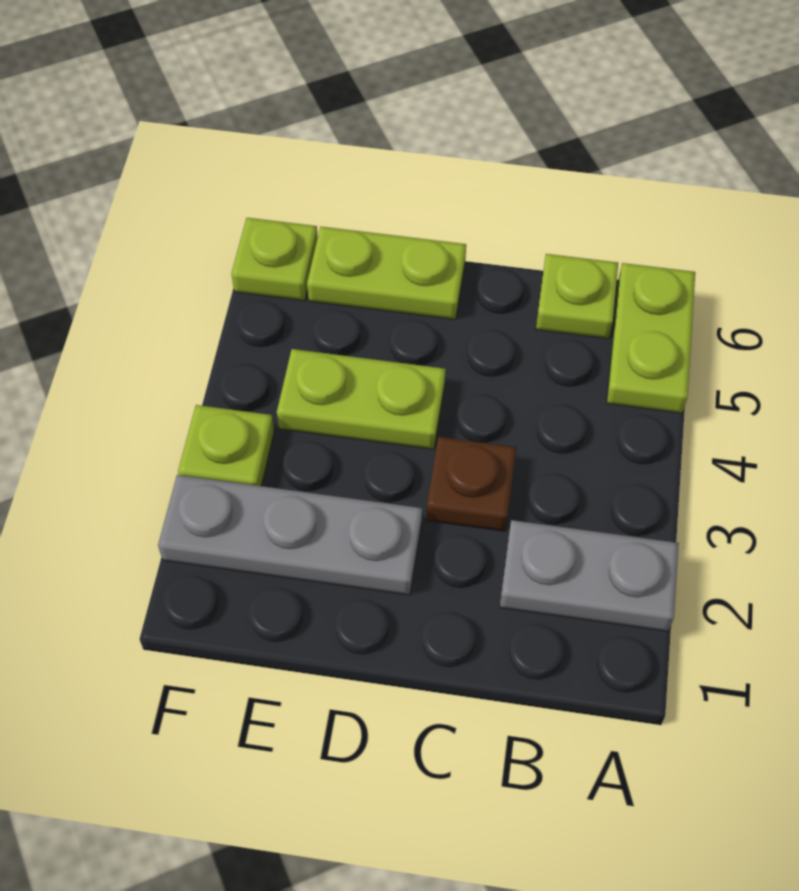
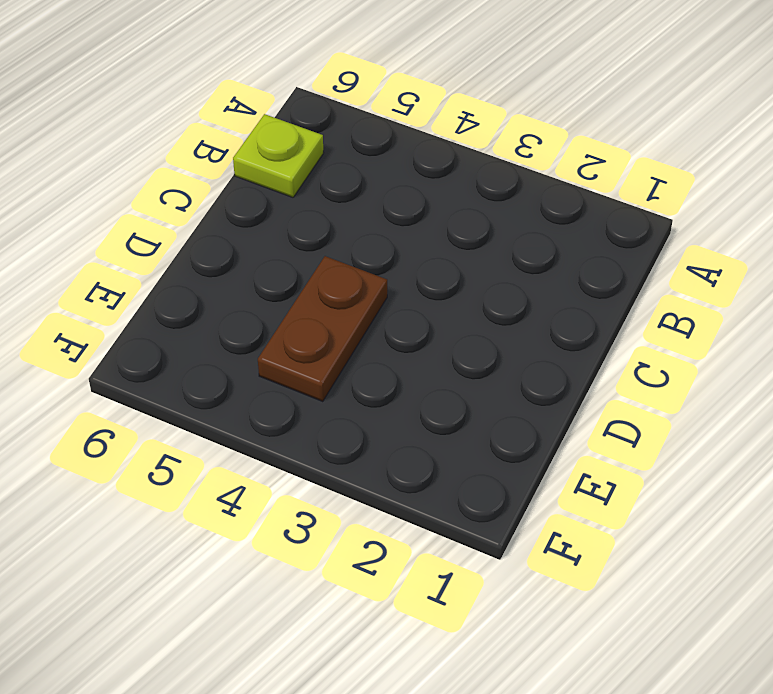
brown plate D4:E4 level 1 -> lime plate D4:E4 level 1
none -> grey plate A2:B2 level 1
none -> lime plate A5:A6 level 1

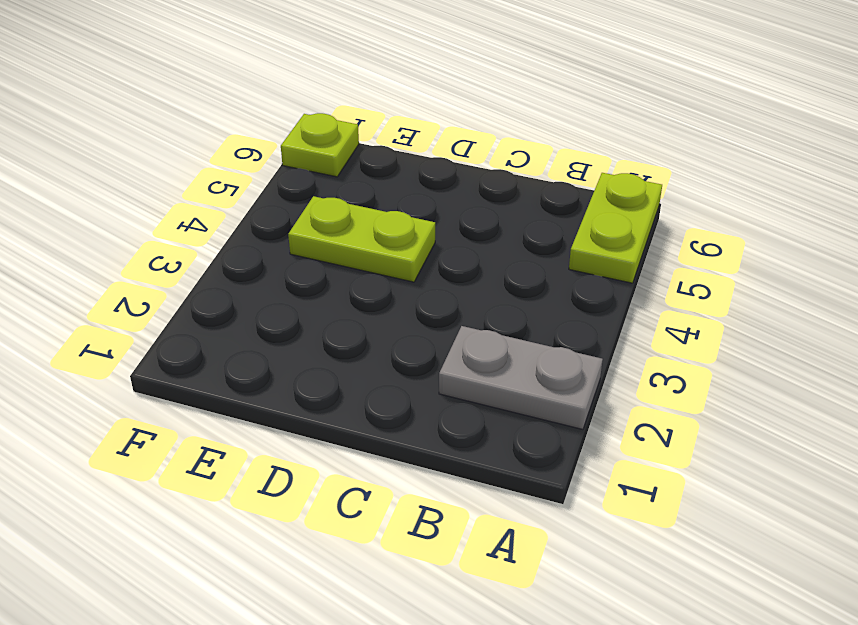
none -> lime plate B6 level 1
none -> brown plate C3 level 1

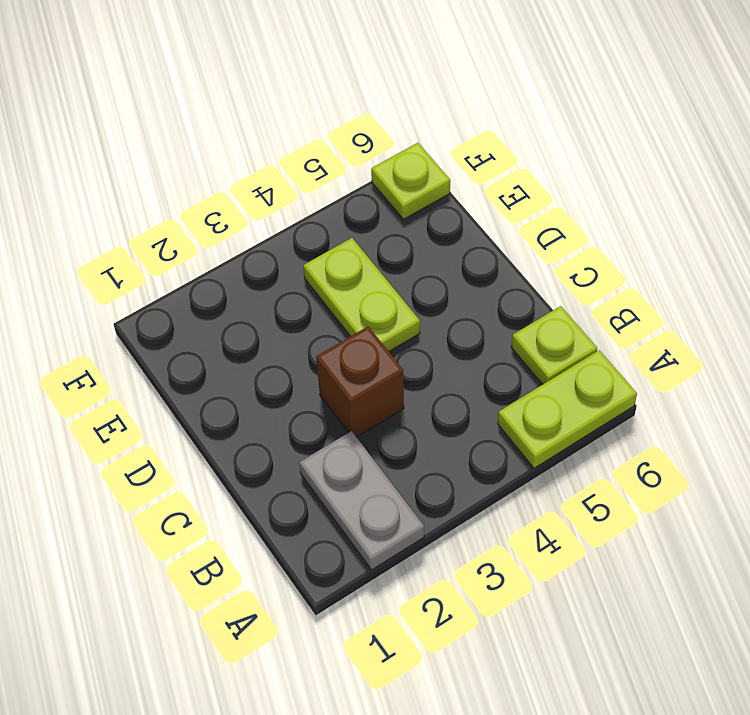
brown brick C3 level 1 -> brown plate C3 level 1
none -> grey plate D2:F2 level 1
none -> lime plate D6:E6 level 1

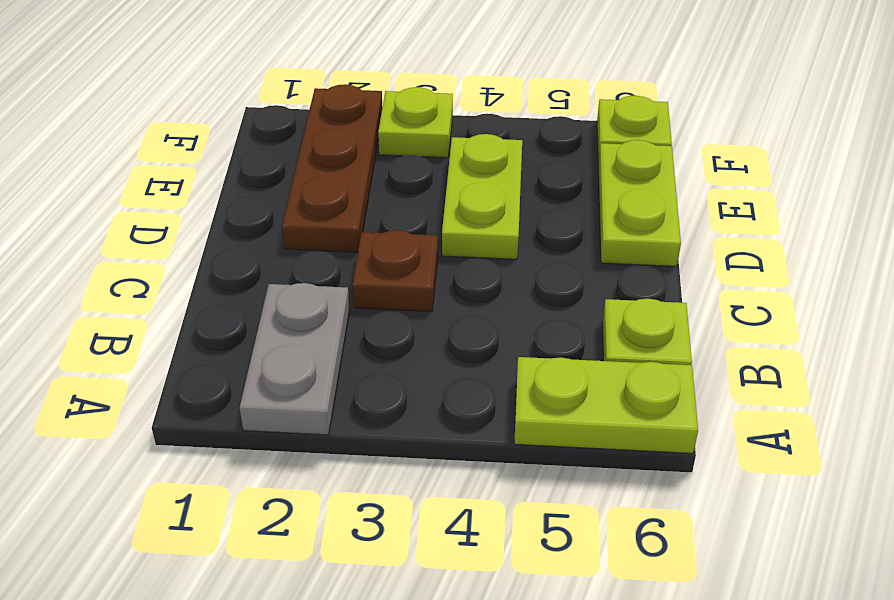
brown plate D2:F2 level 1 -> grey plate D2:F2 level 1

